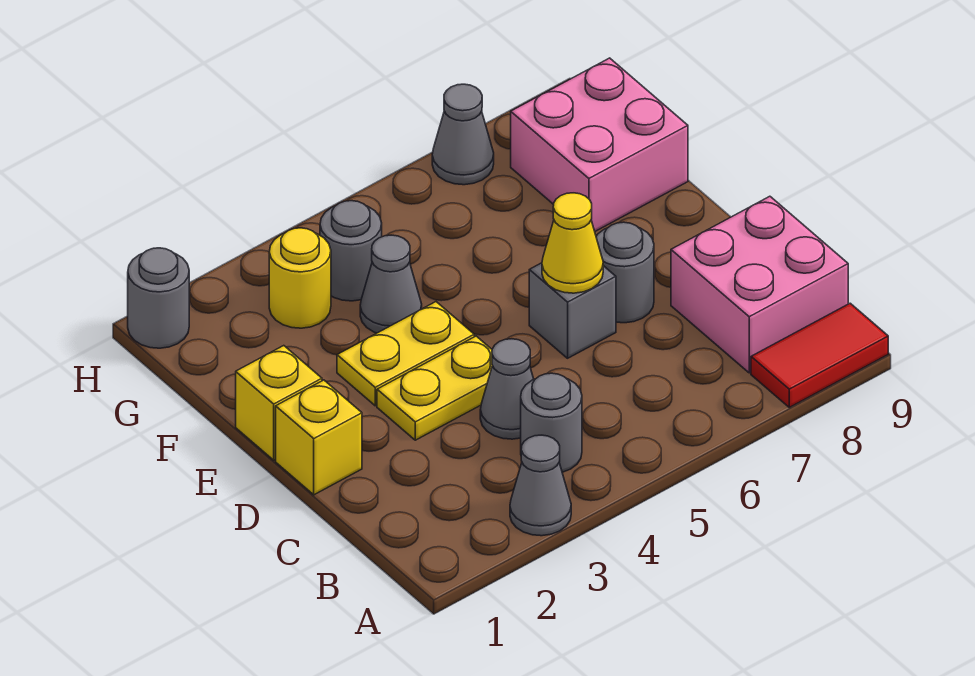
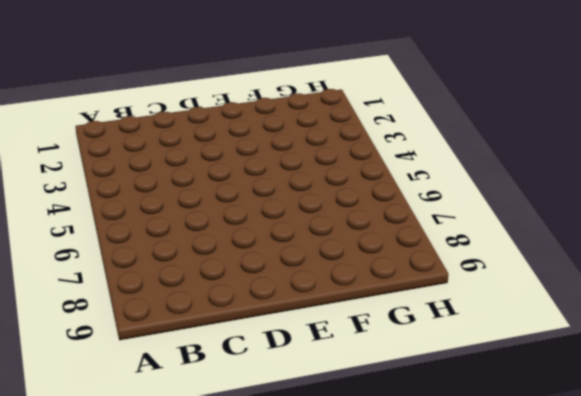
none -> grey cone A3 level 1
none -> red tile A8:A9 level 1
none -> grey round brick B4 level 1

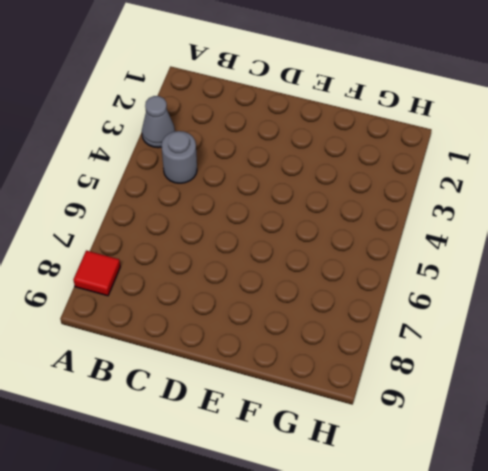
red tile A8 level 1 -> red tile A8:A9 level 1
none -> pink brick B8:C9 level 1
none -> grey cone C4 level 1
none -> yellow brick D1 level 1

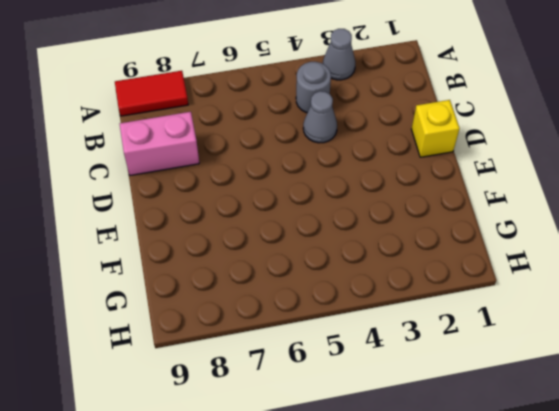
pink brick C8:C9 level 1 -> pink brick B8:C9 level 1
none -> yellow plate D3:D4 level 1
none -> grey brick D6 level 1
none -> grey round brick D7 level 1

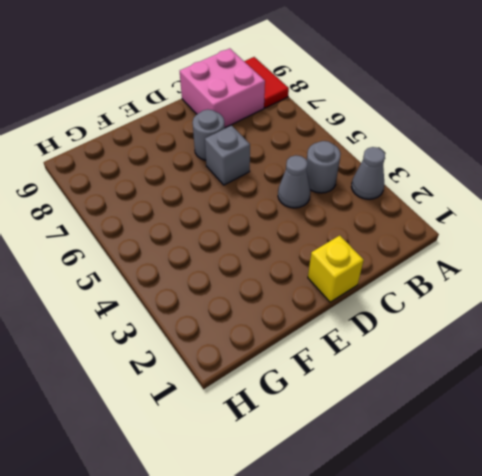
none -> yellow plate D3:D4 level 1
none -> yellow brick E1 level 1
none -> yellow plate E3:E4 level 1

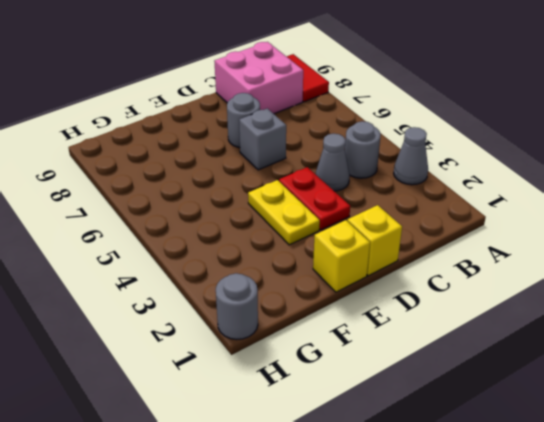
red plate D3:D4 level 1 -> yellow plate D3:D4 level 1
none -> grey cone F4 level 1
none -> pink brick F8:G9 level 1
none -> yellow round brick G3 level 1

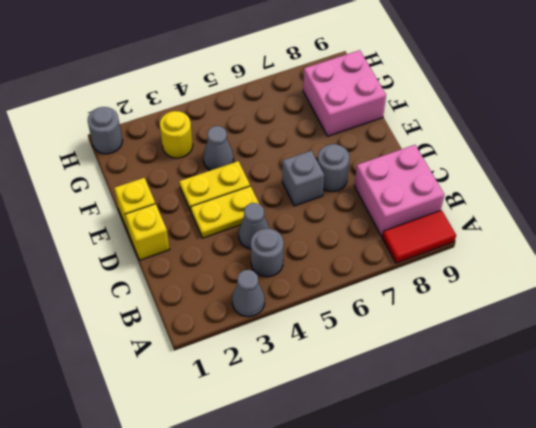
none -> grey round brick G4 level 1
none -> grey cone H7 level 1
none -> yellow cone D6 level 2

